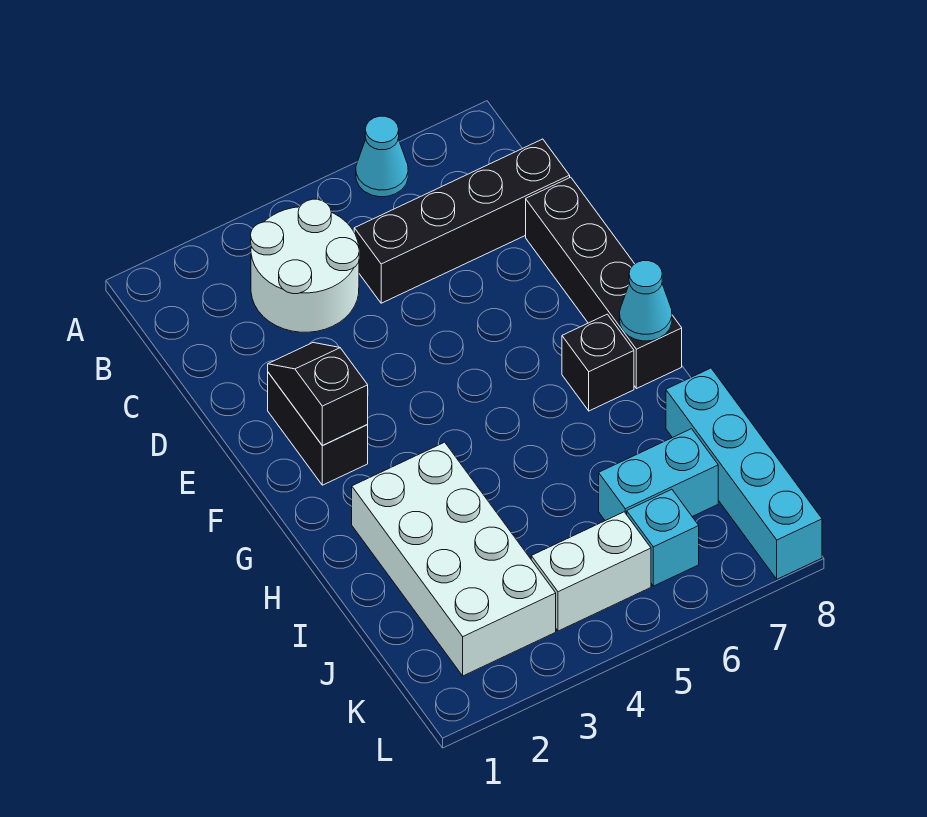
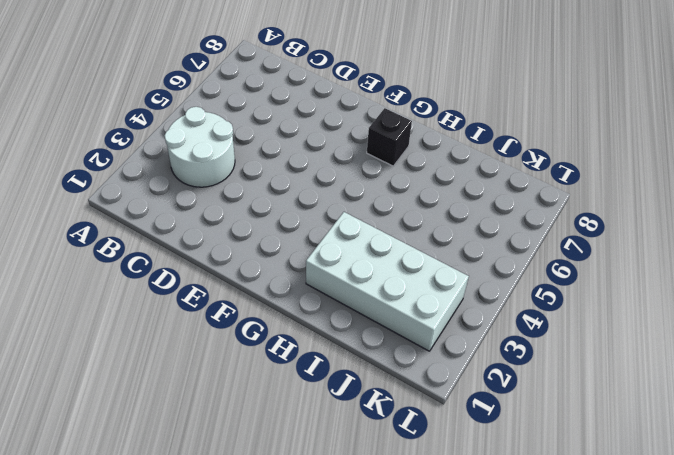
none -> cyan cone A6 level 1
none -> black brick C5:C8 level 1
none -> black brick D8:G8 level 1

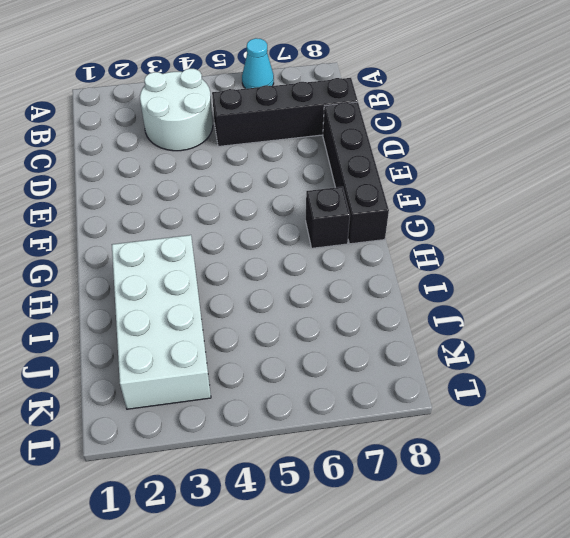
none -> black brick E2:F2 level 1
none -> cyan brick I8:L8 level 1
none -> cyan brick J6:J7 level 1

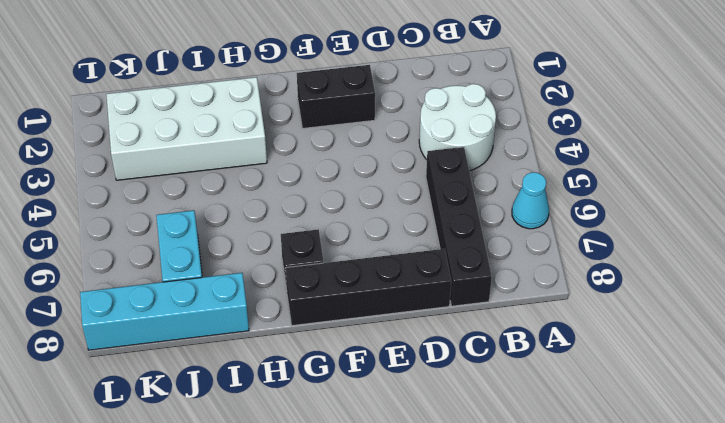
none -> white brick K4:K5 level 1
none -> cyan brick K6 level 1
none -> black slope E2:F2 level 2 top F

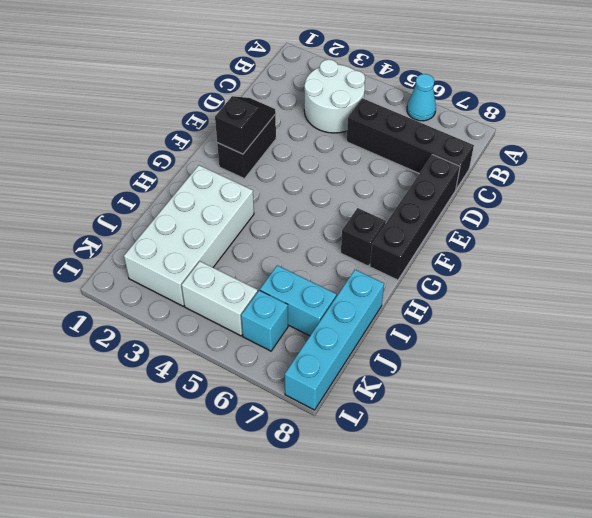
none -> cyan cone G8 level 2

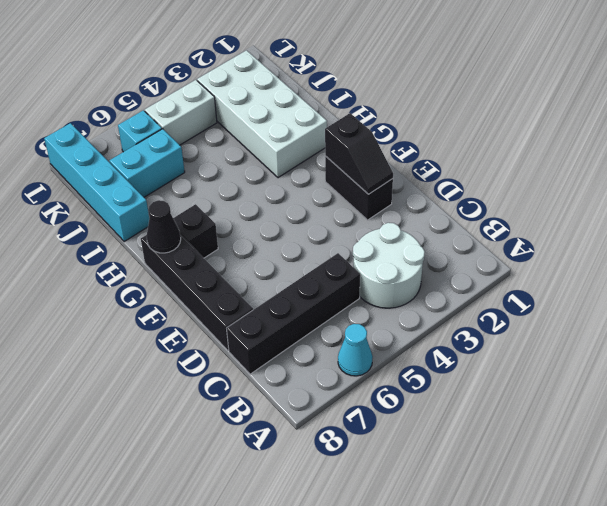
black cone G8 level 2 -> cyan cone G8 level 2

